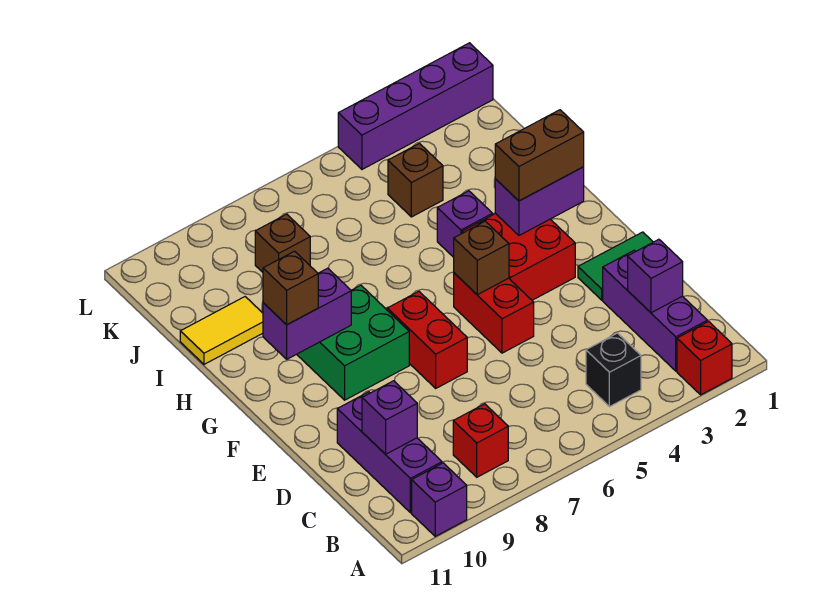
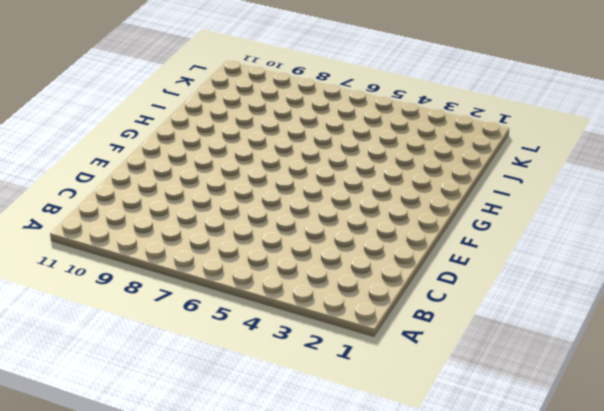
none -> red brick A2 level 1
none -> purple brick A10 level 1
none -> purple brick B2:D2 level 1

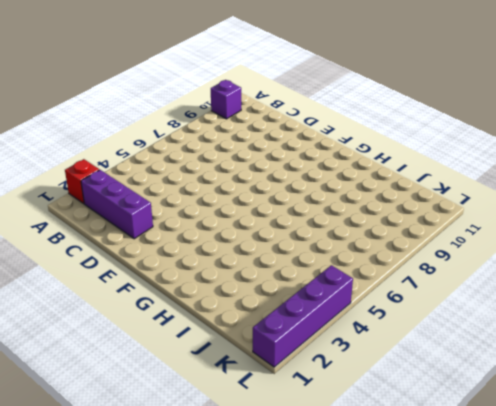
none -> black brick B4 level 1
none -> red brick B8 level 1
none -> purple brick B10:D10 level 1

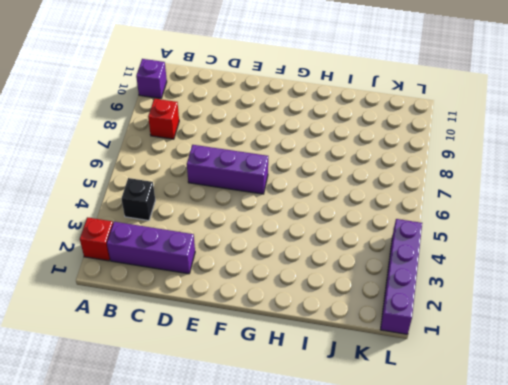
purple brick D6:F6 level 1 -> purple brick B10:D10 level 1
none -> green tile E1:E2 level 1
none -> red brick E5:F5 level 1
none -> red brick E7:F7 level 1

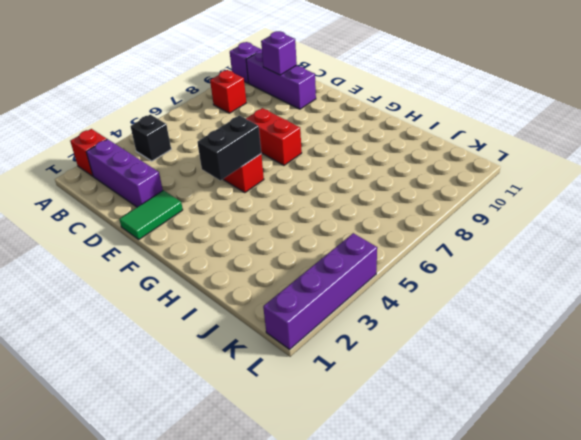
black brick F4:F5 level 2 -> brown brick F5 level 2
none -> red brick F3:G4 level 1
none -> green brick F8:G9 level 1
none -> purple brick H4 level 1

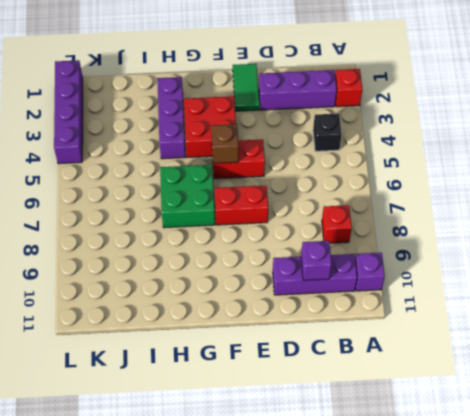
green brick G6:H7 level 1 -> green brick F8:G9 level 1
purple brick H2:H4 level 1 -> purple brick H4 level 1
none -> yellow tile I10:I11 level 1
none -> brown brick J4 level 1
none -> brown brick J8 level 1

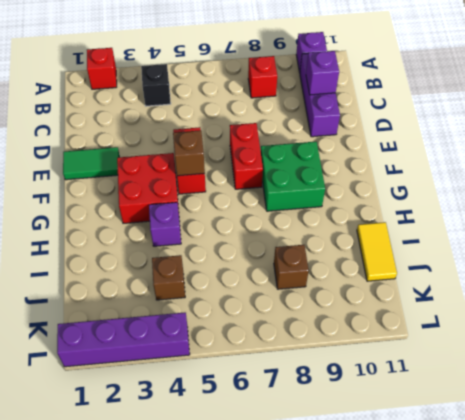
yellow tile I11:J11 level 1 -> yellow tile I10:I11 level 1
none -> purple brick B2:D2 level 1
none -> purple brick C2 level 2
none -> purple brick G2:G3 level 2

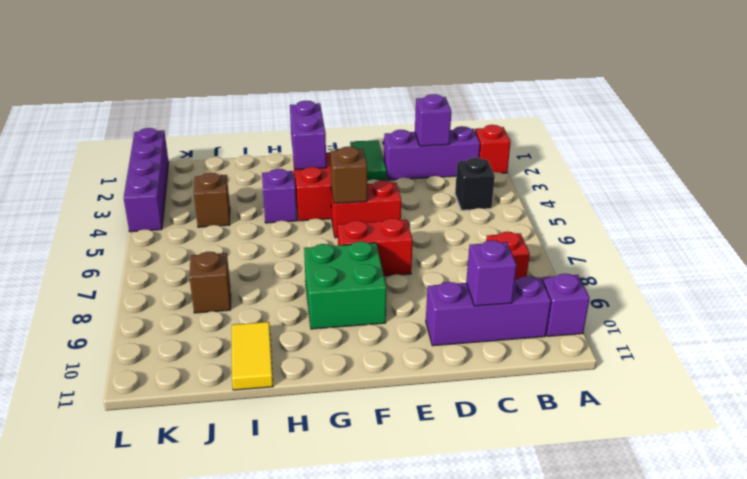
none -> purple brick G9:G10 level 2
none -> brown brick G2:G3 level 3
none -> brown brick G10 level 3

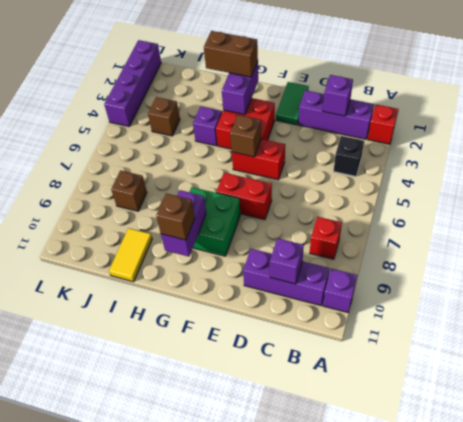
brown brick G2:H2 level 3 -> brown brick G2:G3 level 3

